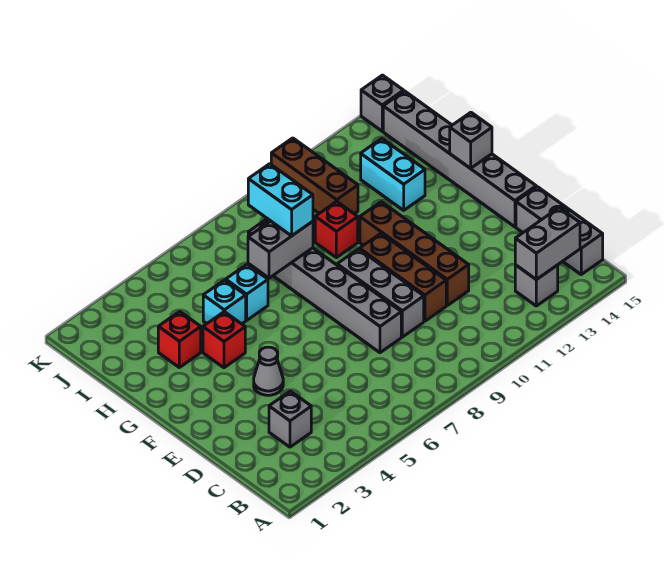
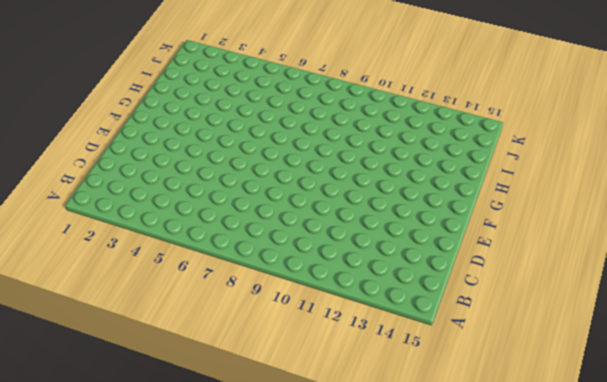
none -> grey brick B13 level 1
none -> grey brick B15:D15 level 1
none -> grey brick C3 level 1

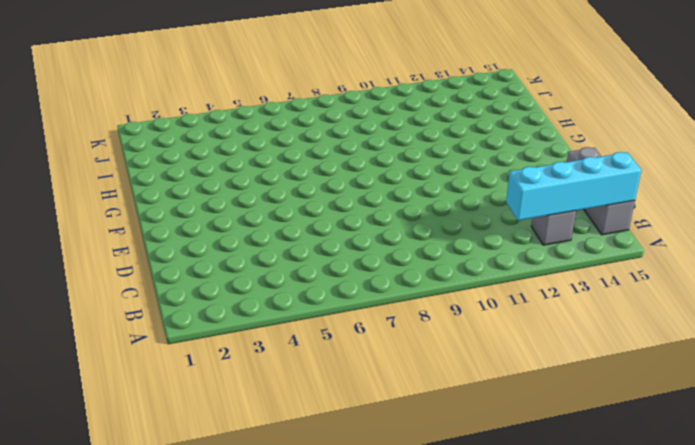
cyan brick B12:B15 level 2 -> grey brick B13:B14 level 2
none -> grey brick C3 level 1
none -> grey brick D8:I8 level 1
none -> grey brick D9:F9 level 1

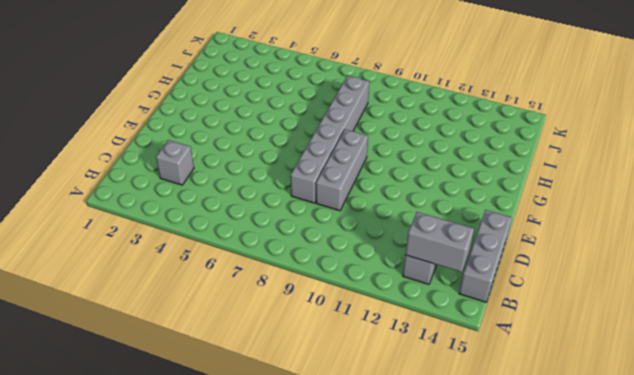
none -> brown brick D10:F10 level 1
none -> brown brick D11:G11 level 1
none -> grey cone E4 level 1

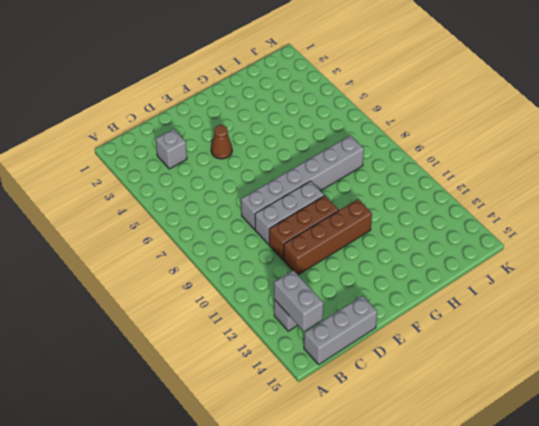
brown cone E4 level 1 -> grey cone E4 level 1
none -> grey brick E15:J15 level 1
none -> red brick G4 level 1
none -> red brick H3 level 1

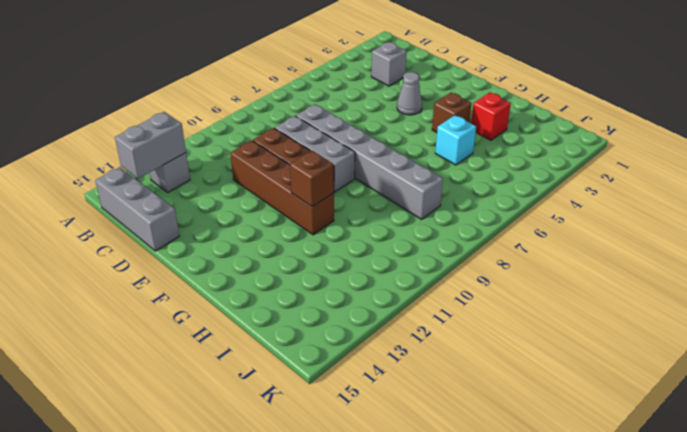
brown brick G4 level 1 -> red brick G4 level 1
brown brick G11 level 2 -> none
none -> grey brick E15:J15 level 1
none -> cyan brick H6 level 1
none -> red brick H10 level 1

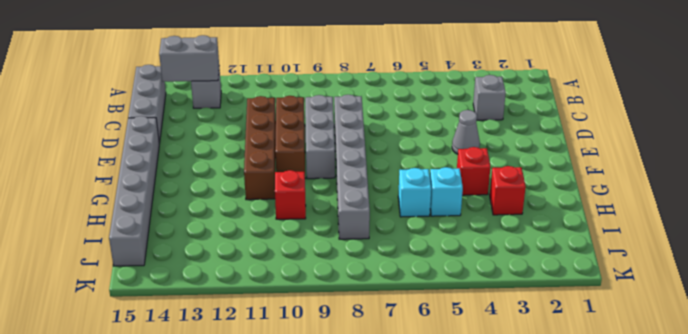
none -> cyan brick H13:I13 level 1
none -> brown brick I11:K11 level 1
none -> grey brick K15 level 1

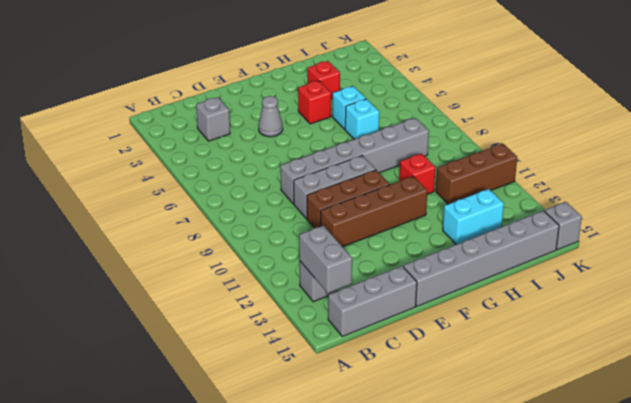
none -> grey brick G15 level 2
none -> grey brick H7:H8 level 2
none -> cyan brick H8:I8 level 3

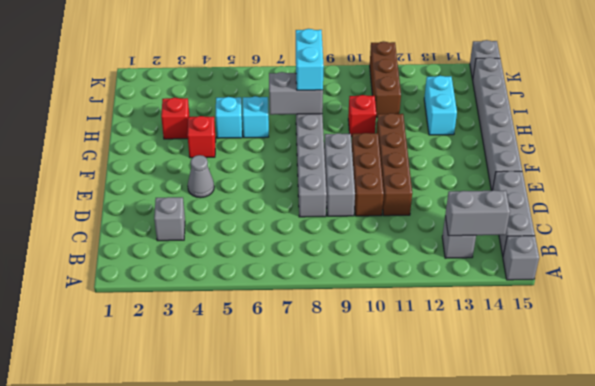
grey brick A15 level 1 -> grey brick G15 level 2

